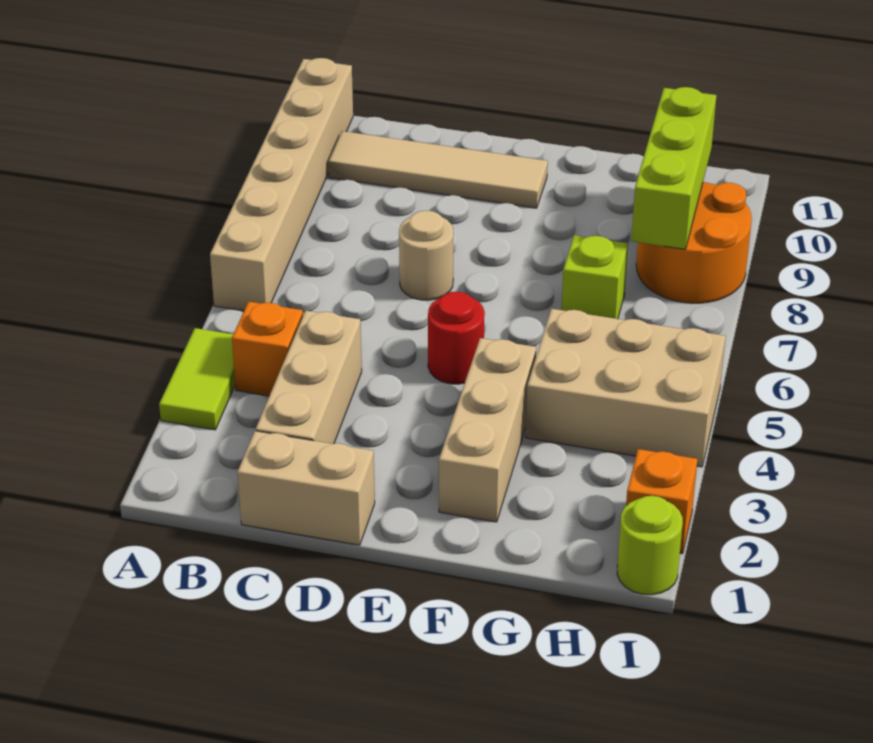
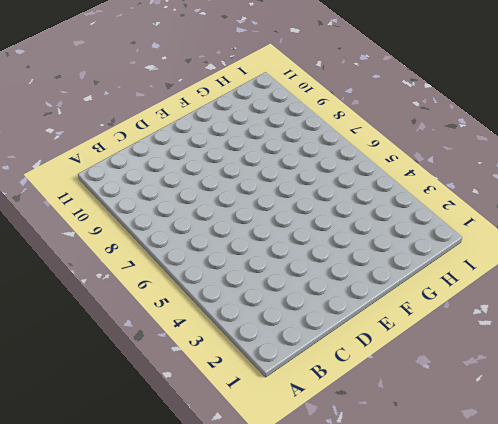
none -> lime tile A3:A4 level 1
none -> tan brick A6:A11 level 1
none -> orange brick B4 level 1

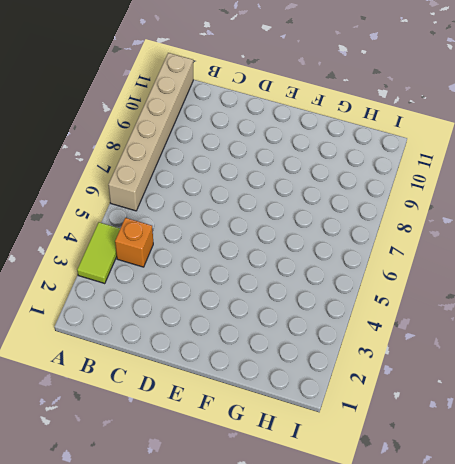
none -> tan tile B10:E10 level 1
none -> tan brick C1:D1 level 1
none -> tan brick C2:C4 level 1

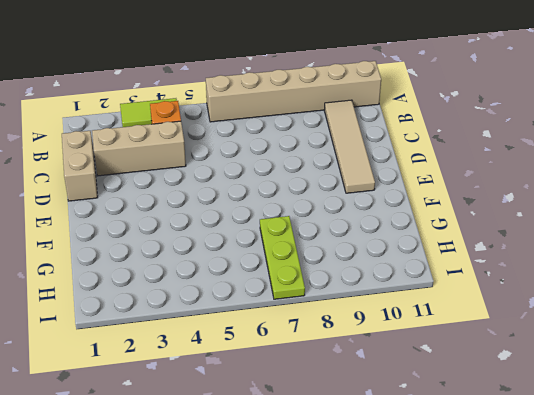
lime plate G7:I7 level 1 -> lime brick G7 level 1
none -> tan round brick D7 level 1
none -> red round brick E5 level 1
none -> tan brick F2:F4 level 1

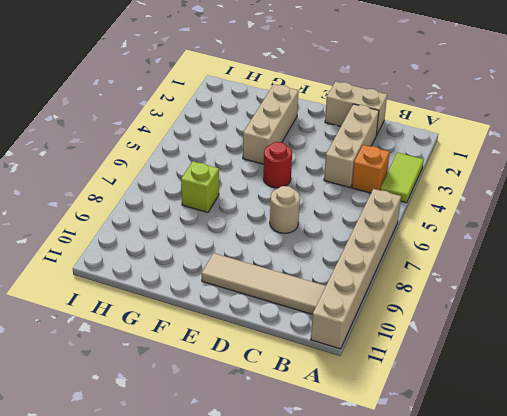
none -> tan brick G4:I5 level 1
none -> orange round brick H8:I9 level 1
none -> lime round brick I1 level 1

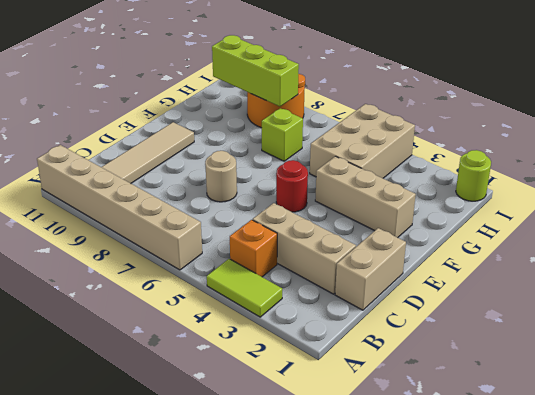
none -> orange brick I2 level 1

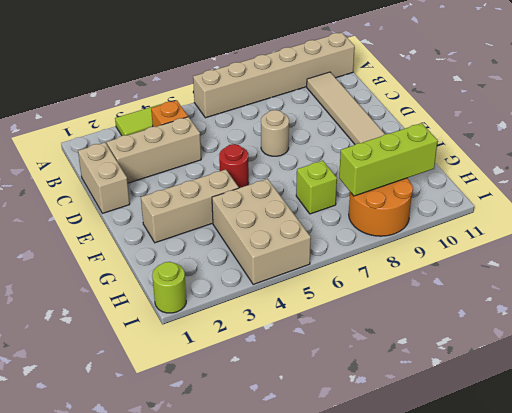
none -> orange brick I2 level 1

